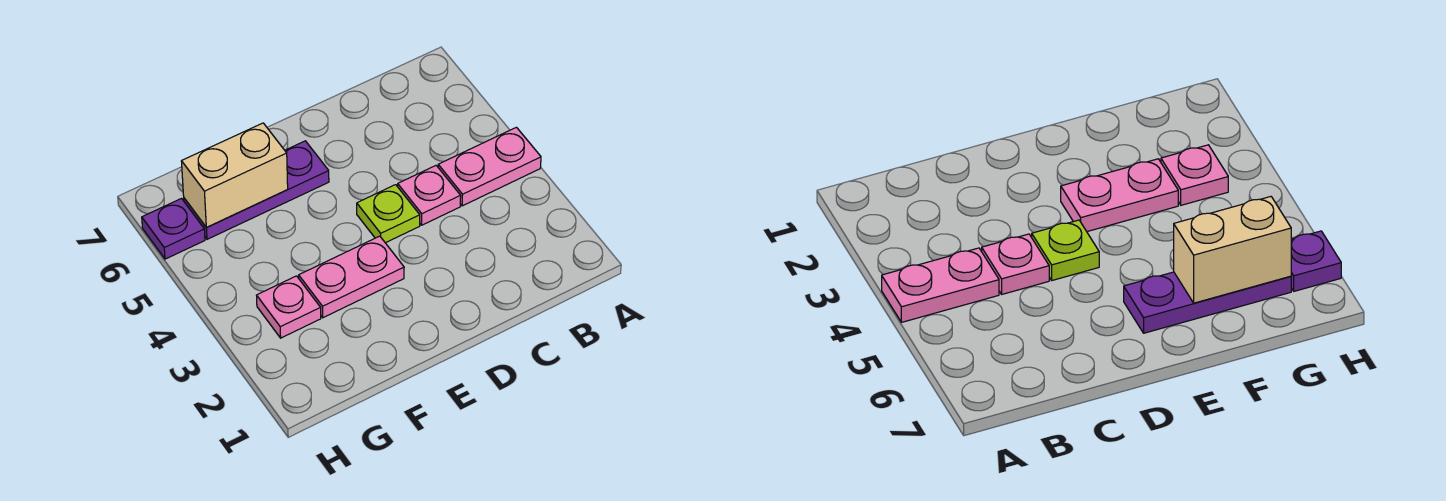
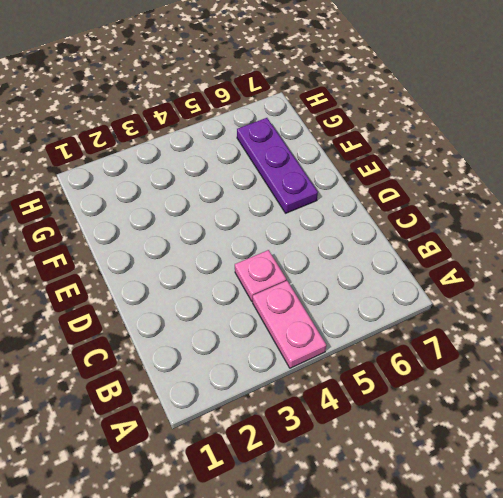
none -> lime plate D4 level 1
none -> pink plate E3:F3 level 1

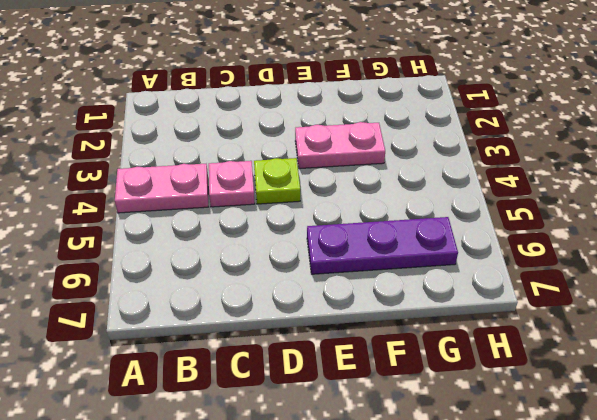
none -> pink plate G3 level 1
none -> purple plate H6 level 1

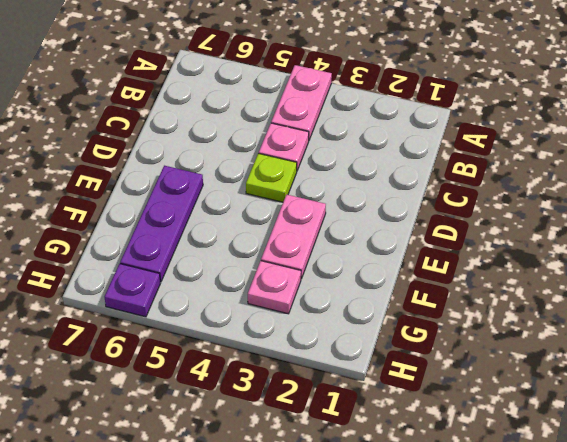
none -> tan brick F6:G6 level 2

